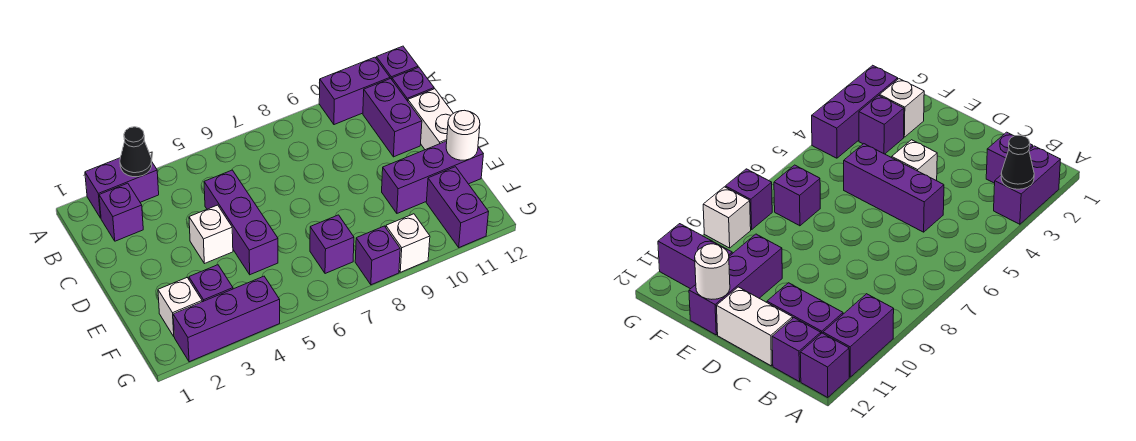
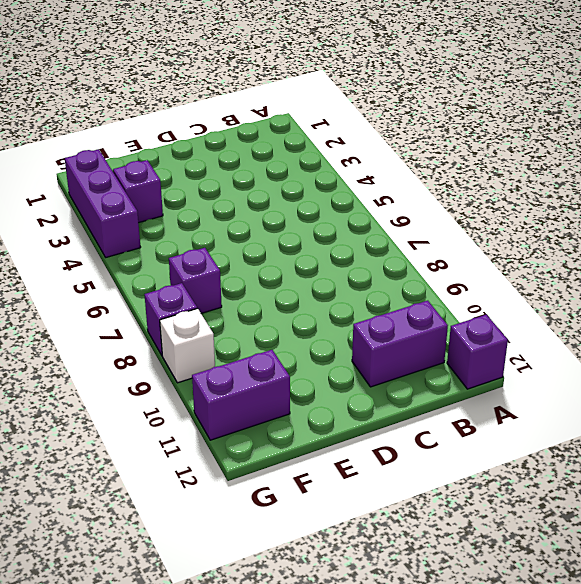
none -> purple brick A2:A3 level 1
none -> purple brick A10:A11 level 1
none -> purple brick B2 level 1

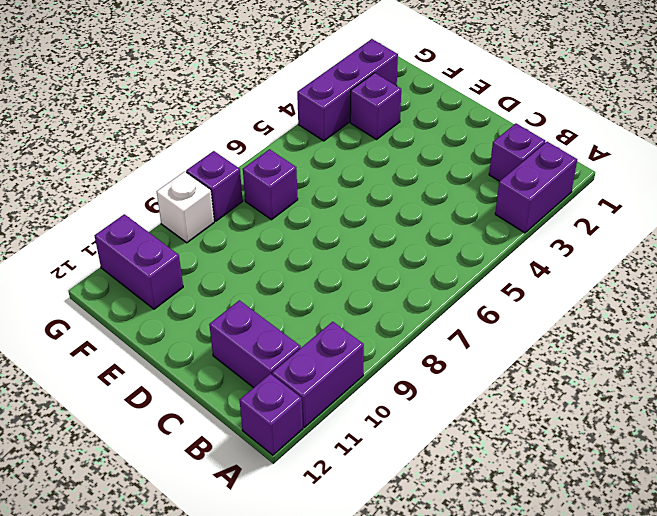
none -> purple brick B12 level 1
none -> purple brick C5:E5 level 1
none -> white brick C12:D12 level 1

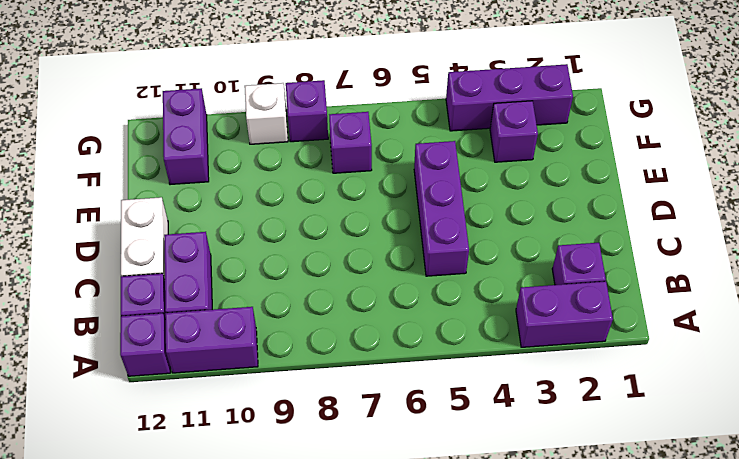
none -> white brick D4 level 1
none -> purple brick E10:E12 level 1
none -> white brick F2 level 1

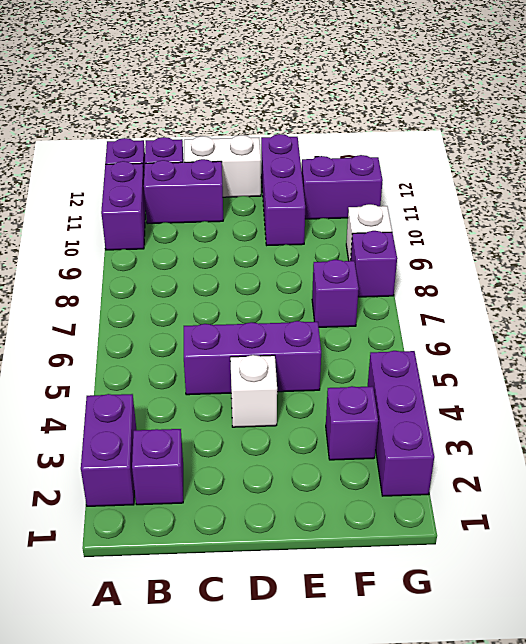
none -> white brick F2 level 1
none -> black cone A3 level 2
none -> white round brick E12 level 2

